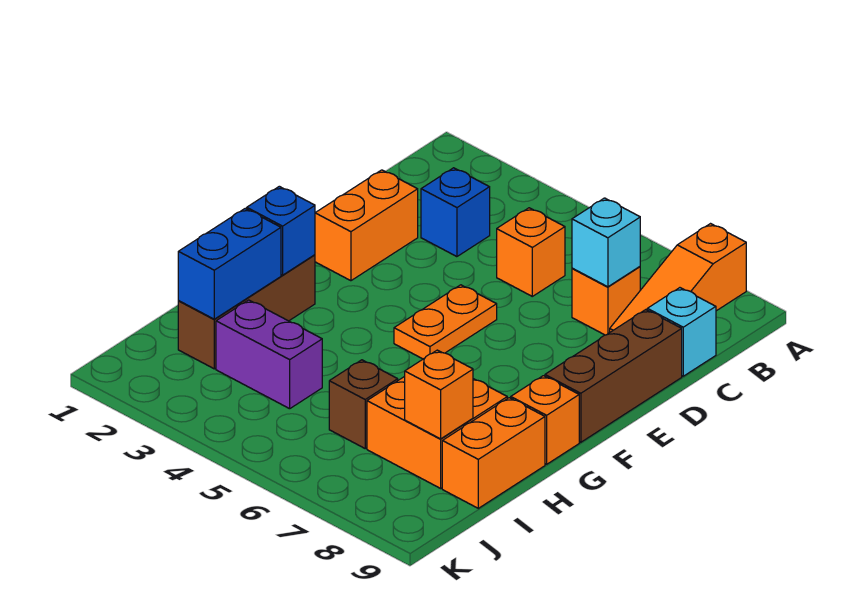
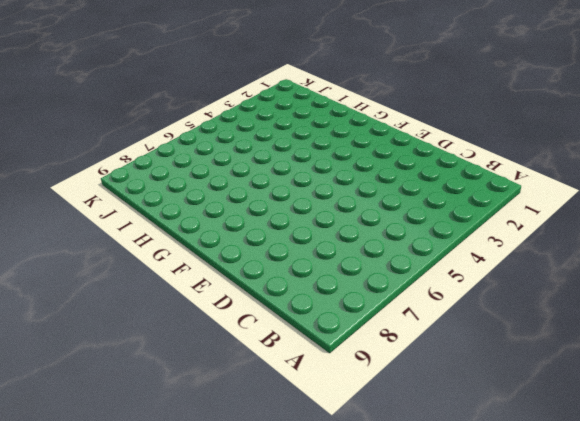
none -> orange slope A8:C8 level 1 top A
none -> blue brick C3 level 1
none -> orange brick C5 level 1

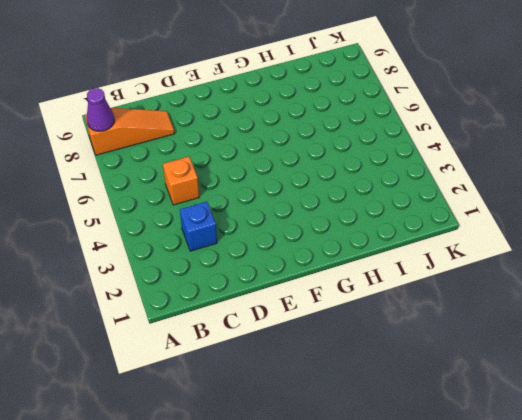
purple cone A8 level 2 -> none
none -> orange brick C7 level 1
none -> cyan brick C9 level 1
none -> orange brick D2:E2 level 1

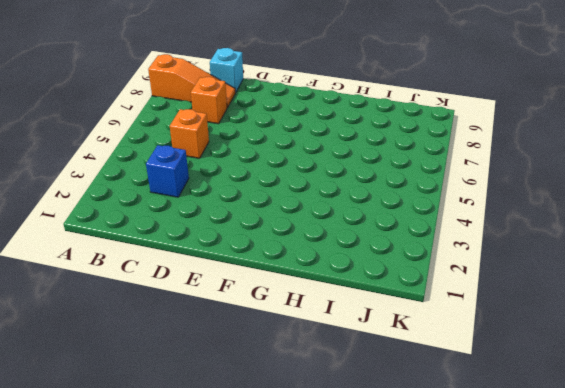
none -> orange brick D2:E2 level 1
none -> brown brick D9:F9 level 1
none -> orange plate E5:F5 level 1

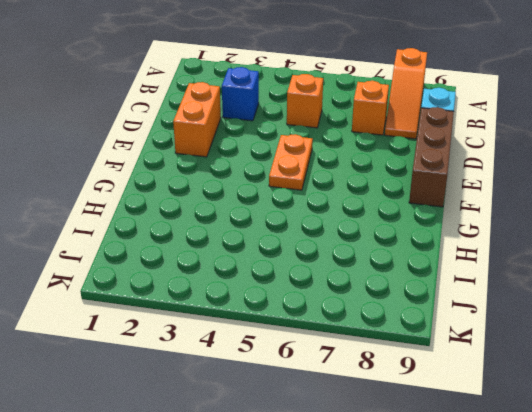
none -> brown brick G2:I2 level 1
none -> orange brick G9 level 1
none -> orange brick H7:I8 level 1

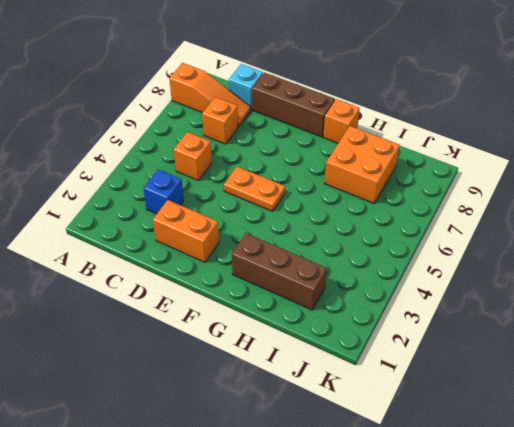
none -> orange brick H9:I9 level 1
none -> purple brick I3:I4 level 1
none -> brown brick I6 level 1

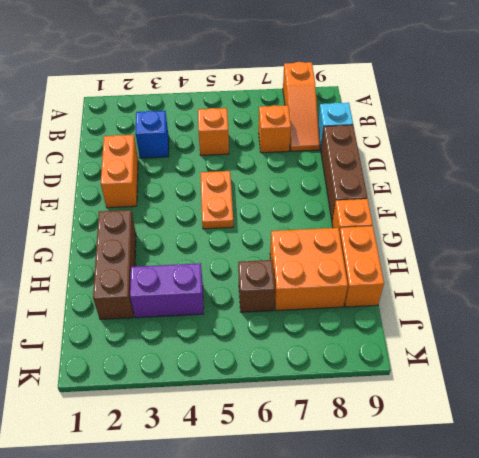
none -> cyan brick C7 level 2
none -> blue brick G2 level 2
none -> blue brick H2:I2 level 2

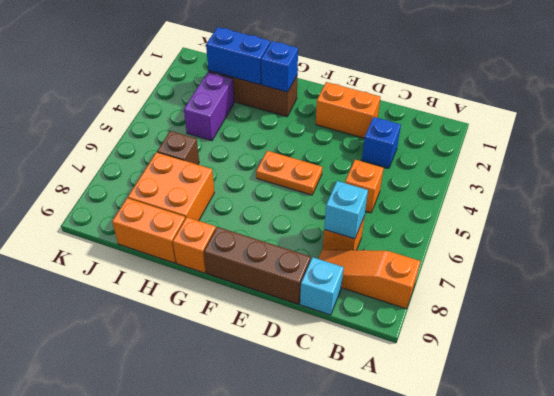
none -> orange brick I8 level 2

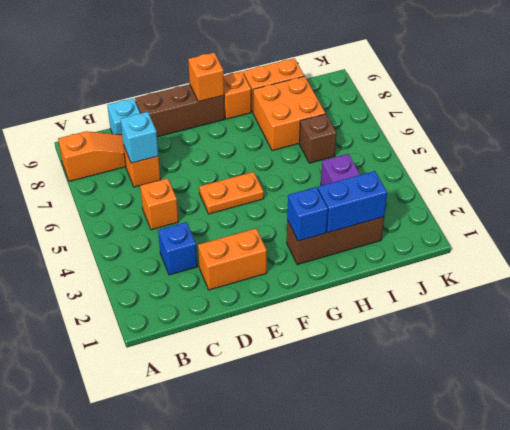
orange brick F9 level 2 -> orange brick I8 level 2

